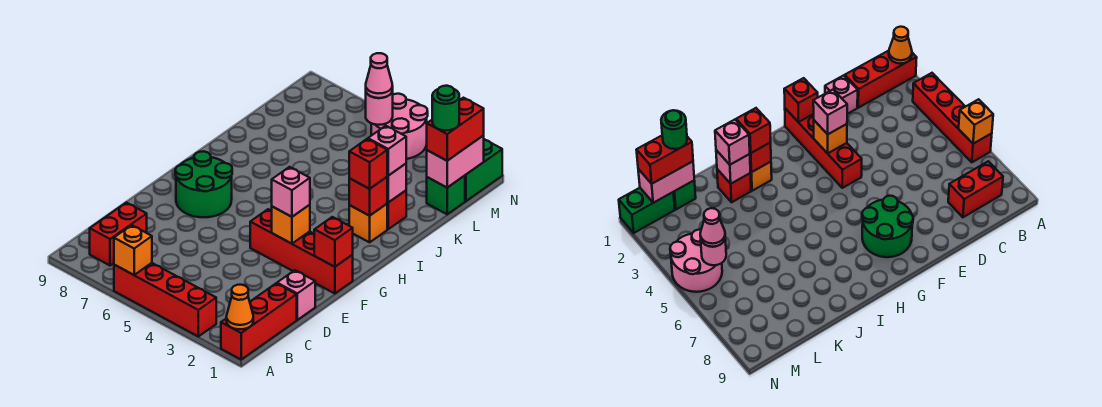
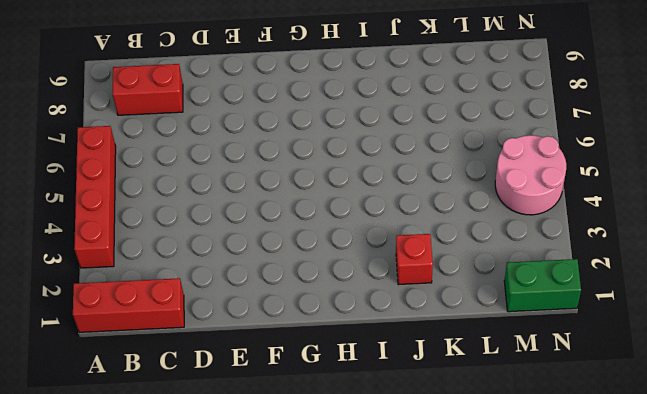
none -> pink brick D1 level 1
none -> red brick F1:F4 level 1
none -> green round brick F7:G8 level 1

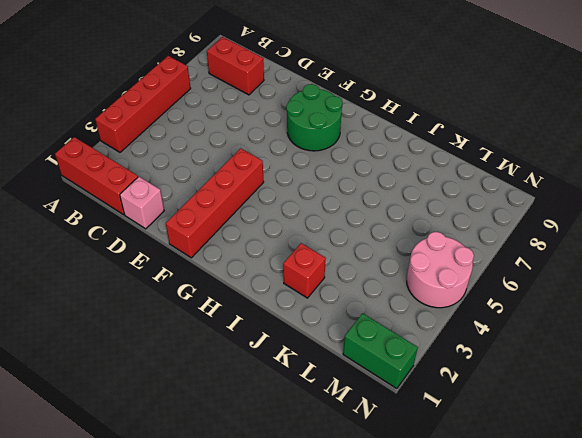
none -> orange brick I2 level 1
none -> green brick L1 level 1
none -> orange cone A1 level 2

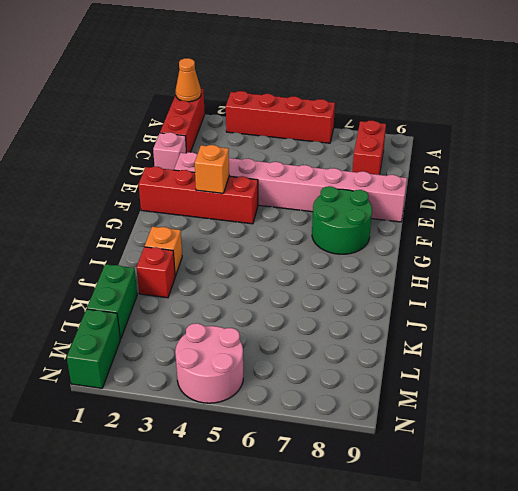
pink brick E2:E9 level 1 -> none
green brick K1:L1 level 1 -> green brick L1 level 1
none -> orange brick A6 level 2
none -> red brick F1 level 2
none -> red brick I2 level 2

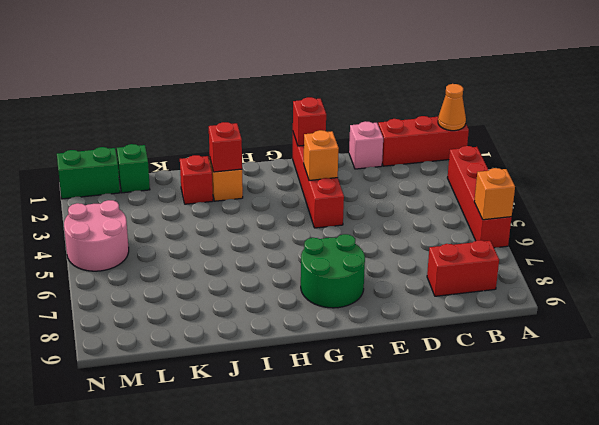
none -> pink brick J2 level 2
none -> pink brick L1:M1 level 2
none -> pink round brick M5 level 2

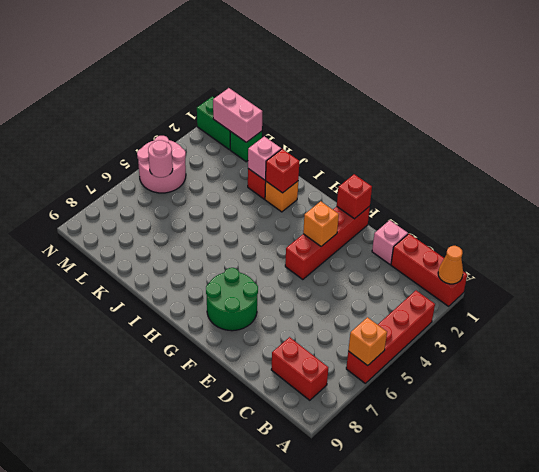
none -> pink brick F3 level 3
none -> red brick I2 level 3
none -> pink brick J2 level 3

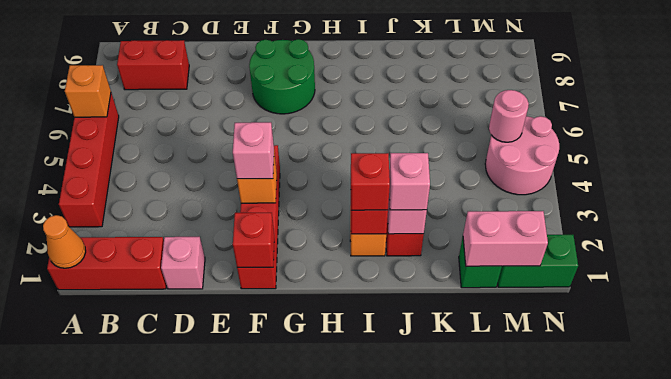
none -> red brick L1:M1 level 3
none -> pink cone M5 level 3
none -> green round brick L1 level 4

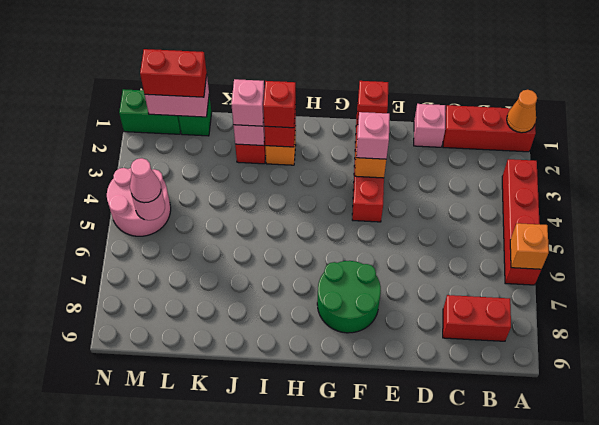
none -> green round brick L1 level 4

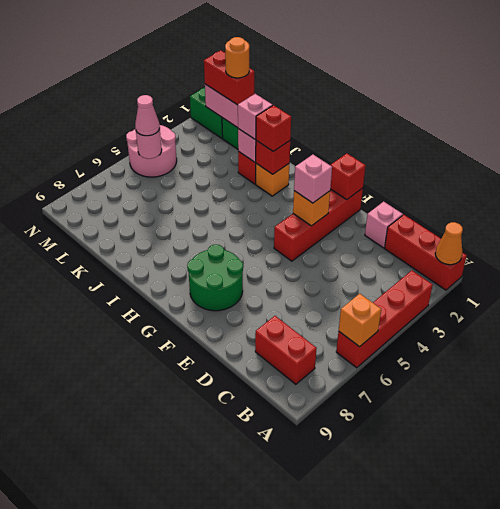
orange round brick L1 level 4 -> green round brick L1 level 4

